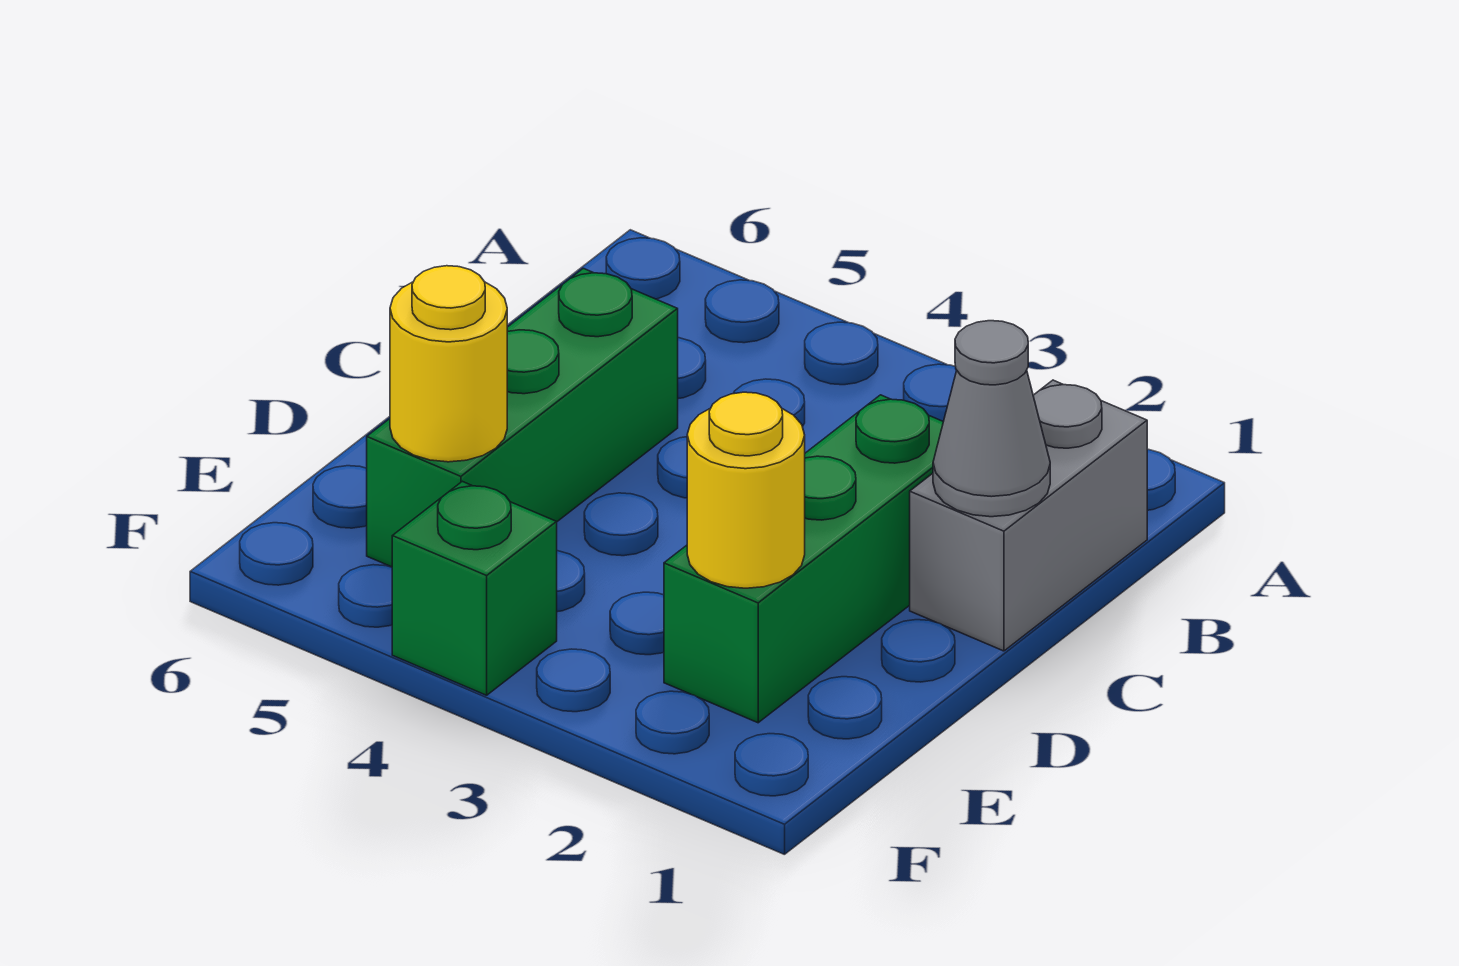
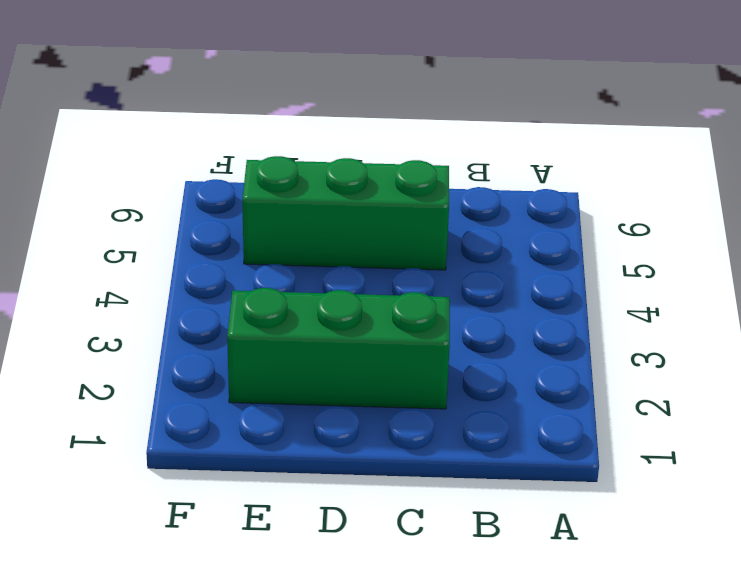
none -> grey brick B1:C1 level 1
none -> green brick F4 level 1

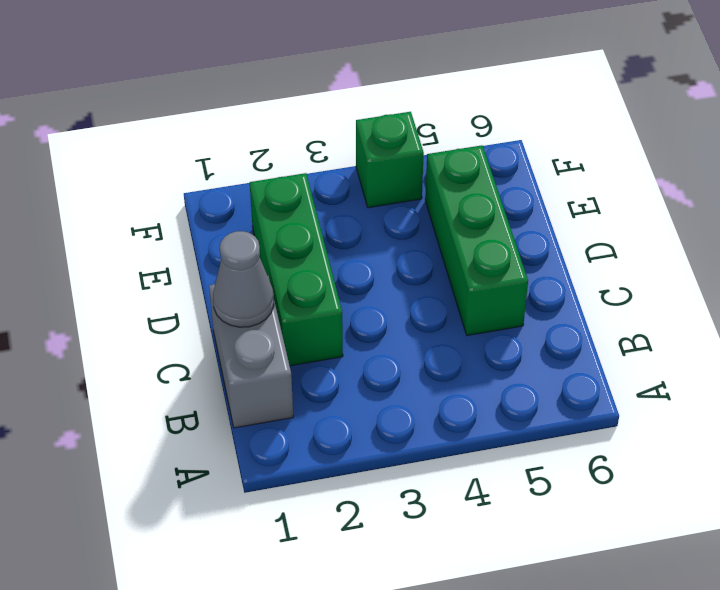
none -> yellow round brick E2 level 2
none -> yellow round brick E5 level 2

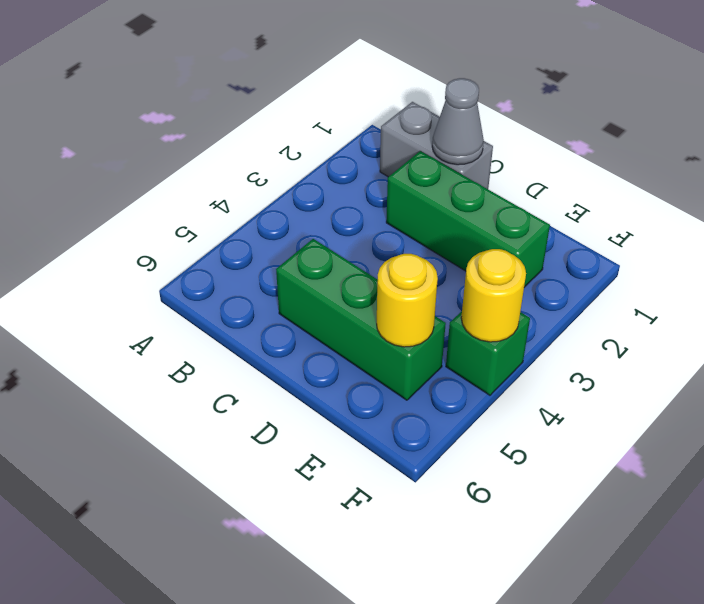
yellow round brick F4 level 2 -> yellow round brick E2 level 2

